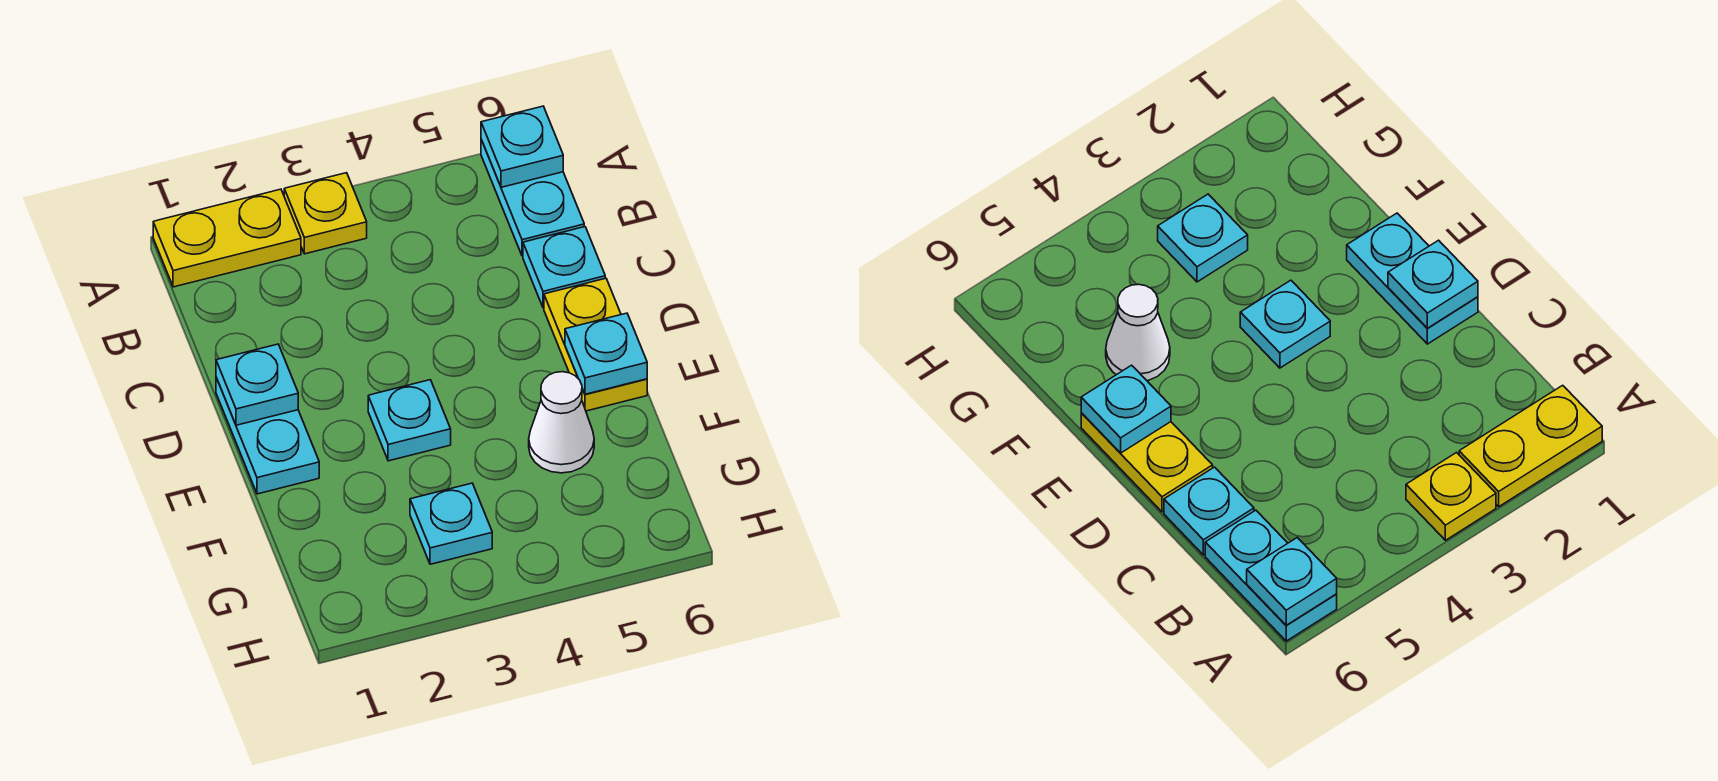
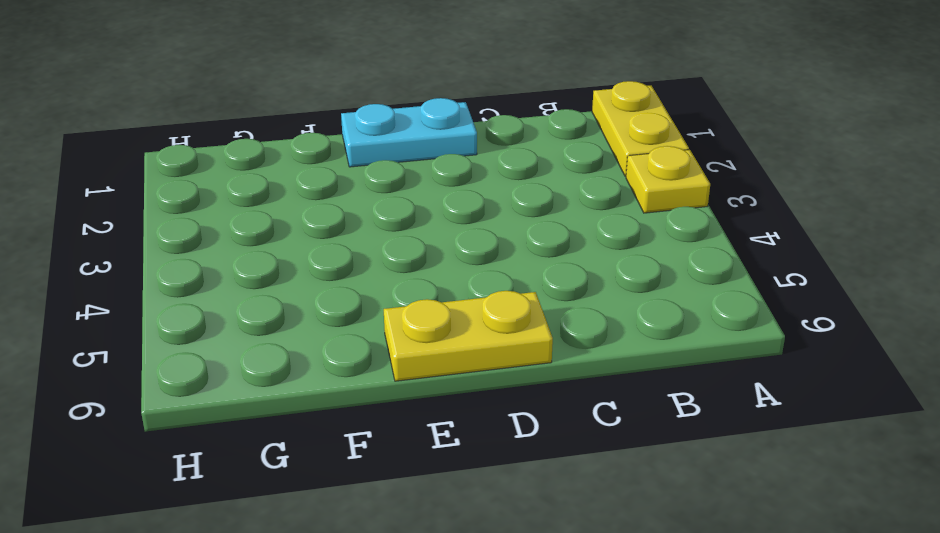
none -> cyan plate A6:B6 level 1
none -> cyan plate C6 level 1
none -> cyan plate E3 level 1

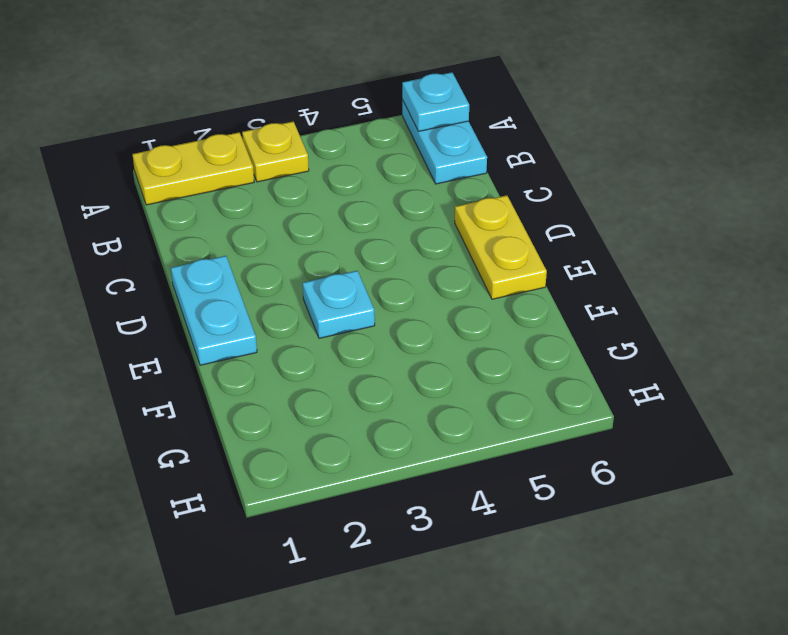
none -> cyan plate C6 level 1
none -> white cone F5 level 1
none -> cyan plate G3 level 1

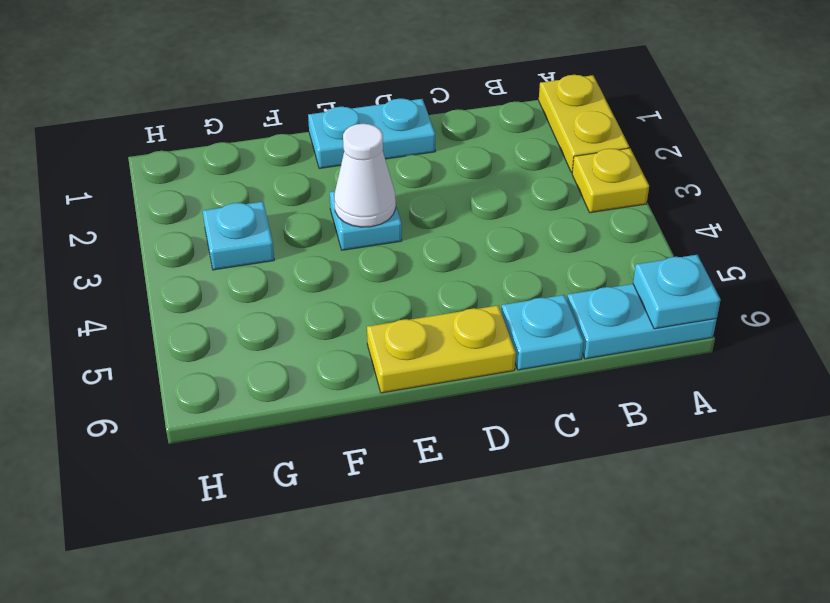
white cone E3 level 2 -> white cone F5 level 1
none -> cyan plate D1 level 2
none -> cyan plate E6 level 2

